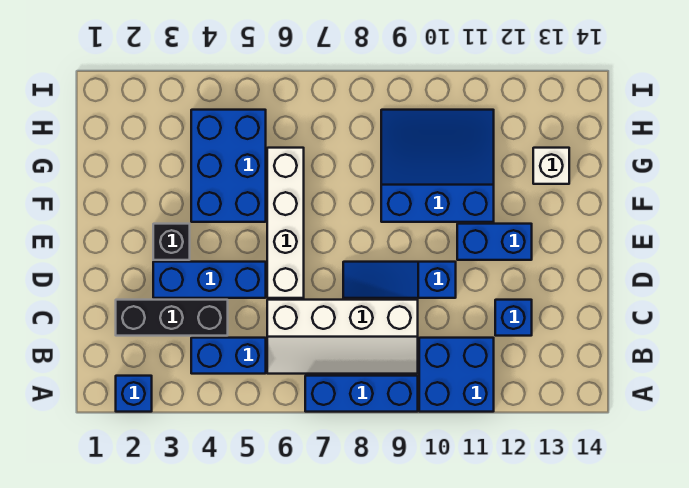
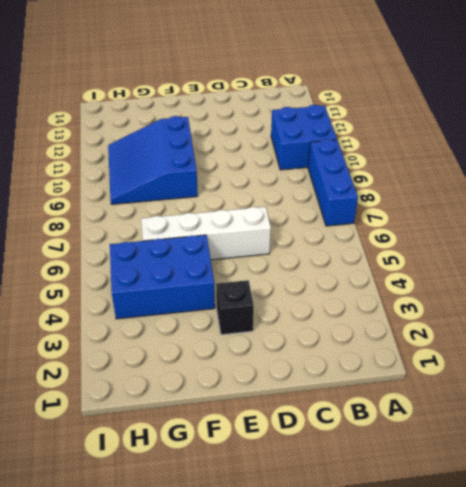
none -> blue brick A2 level 1
none -> blue brick B4:B5 level 1
none -> white slope B6:C9 level 1 top C

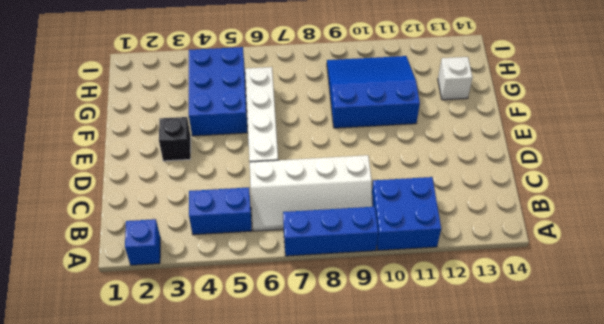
none -> black brick C2:C4 level 1
none -> blue brick C12 level 1
none -> blue brick D3:D5 level 1

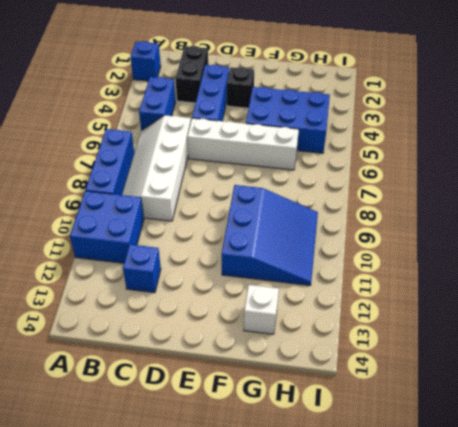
black brick C2:C3 level 1 -> black brick C2:C4 level 1
none -> blue slope D8:D10 level 1 top 10
none -> blue brick E11:E12 level 1

